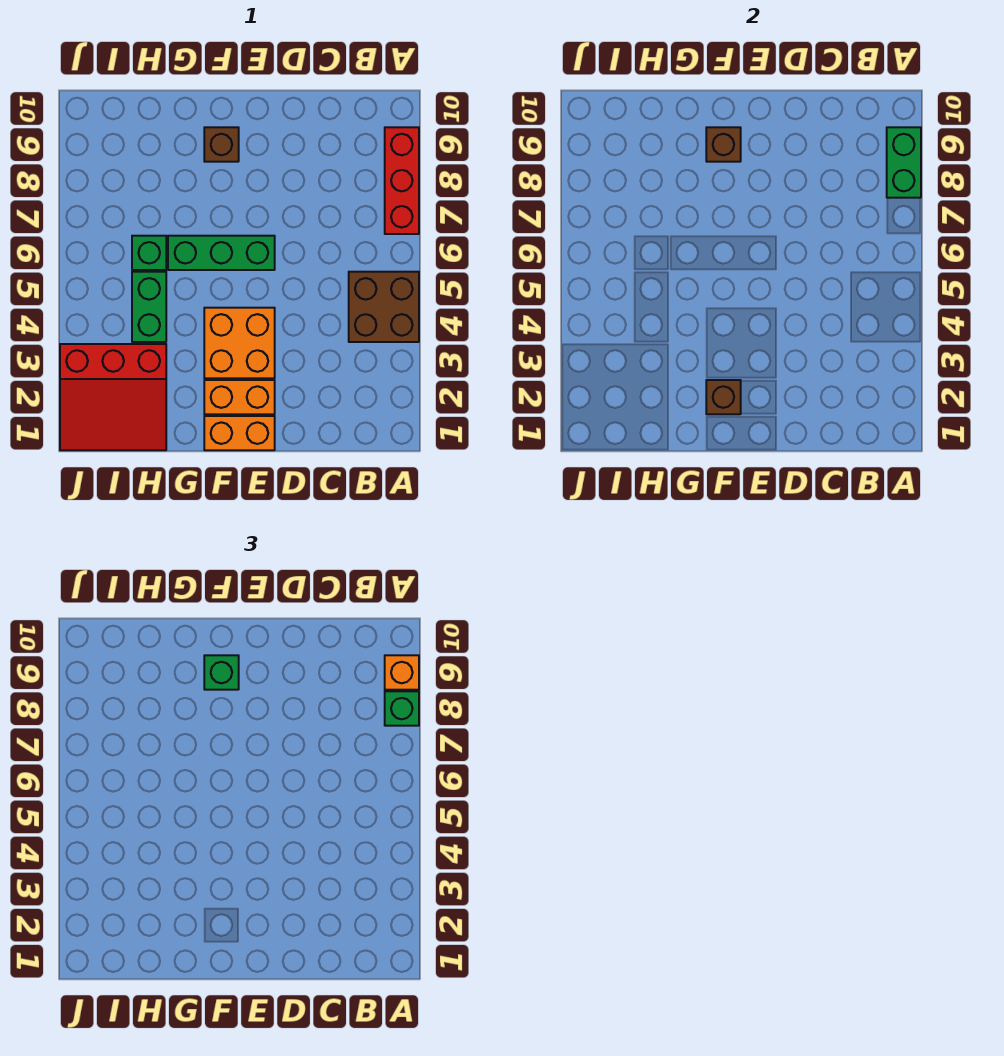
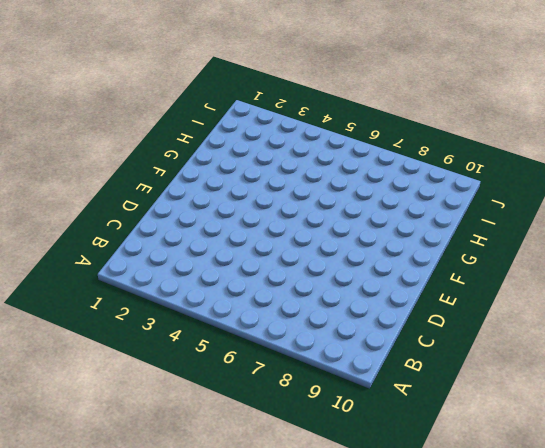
none -> brown brick A4:B5 level 1
none -> red brick A7:A9 level 1
none -> orange brick E1:F1 level 1

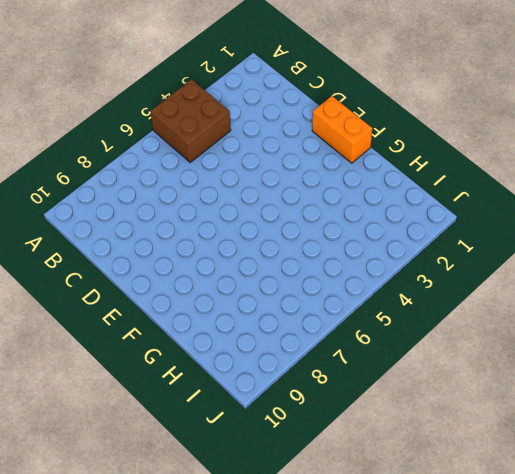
none -> red brick A7:A9 level 1
none -> orange brick E2:F2 level 1
none -> orange brick E3:F4 level 1

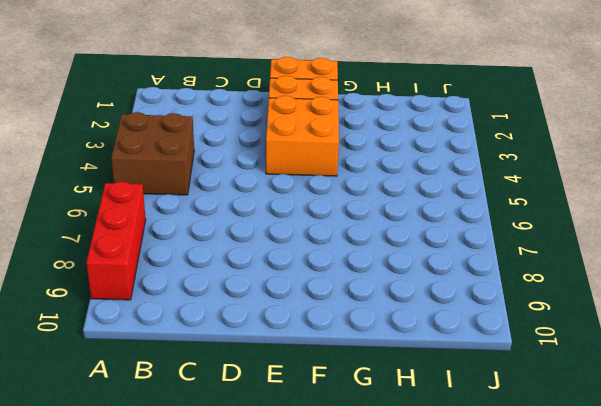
none -> green brick E6:G6 level 1
none -> brown brick F9 level 1
none -> red slope H1:J3 level 1 top 3

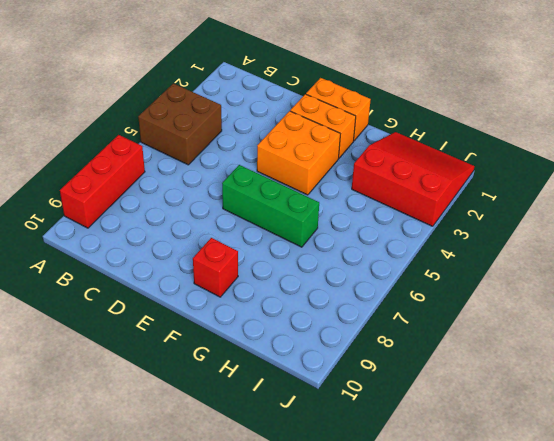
red brick F9 level 1 -> brown brick F9 level 1
none -> green brick H4:H5 level 1
none -> green brick H6 level 1
none -> green brick A8:A9 level 2

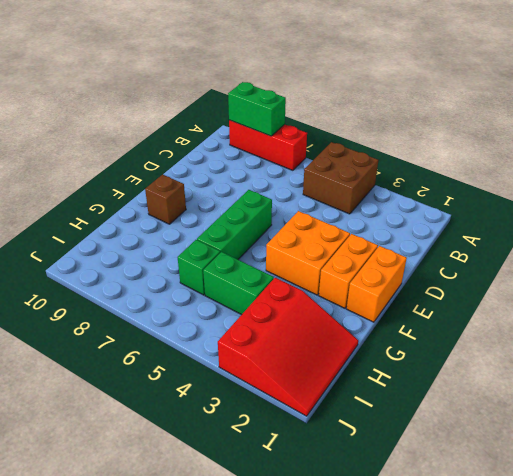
none -> brown brick F2 level 2
none -> brown brick F9 level 2
none -> green brick A8 level 3

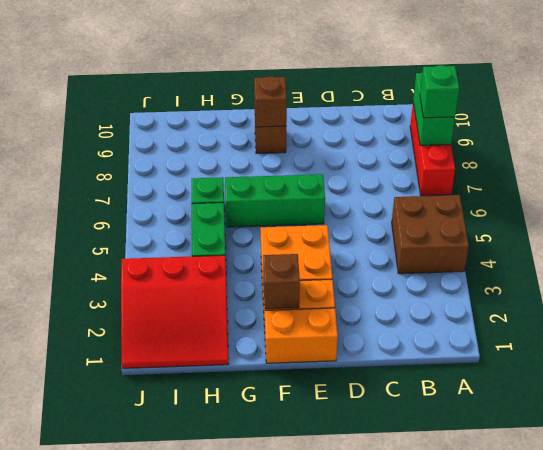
none -> orange brick A9 level 3
none -> green brick F9 level 3

